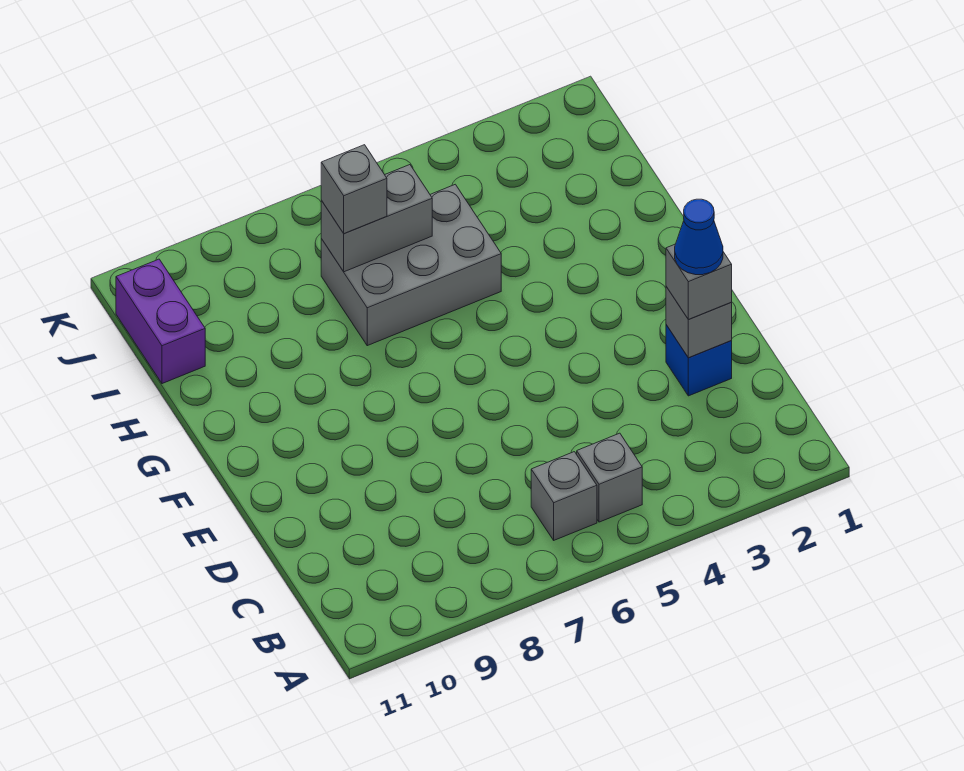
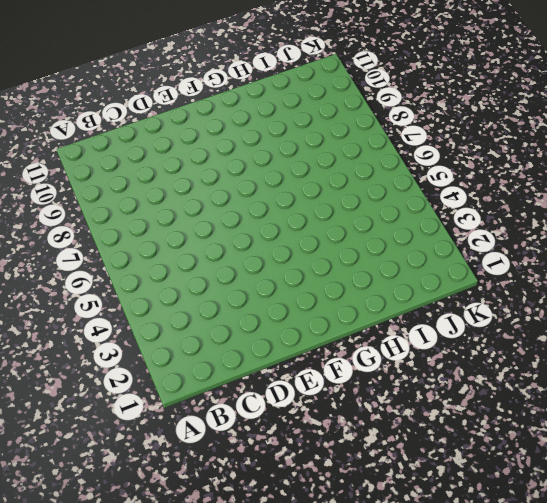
none -> grey brick B5 level 1
none -> grey brick B6 level 1

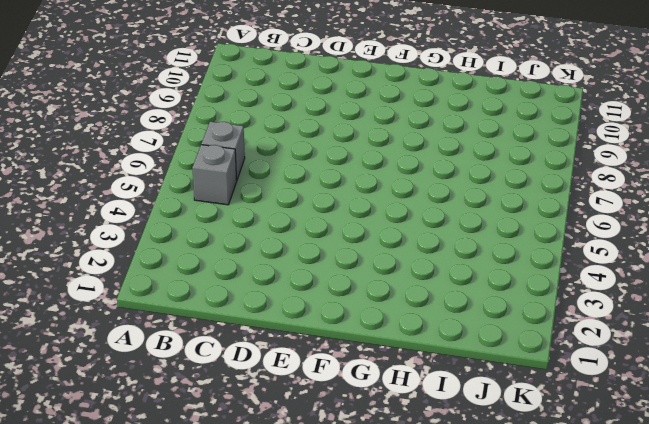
none -> blue brick D2 level 1
none -> grey brick H5:I7 level 1

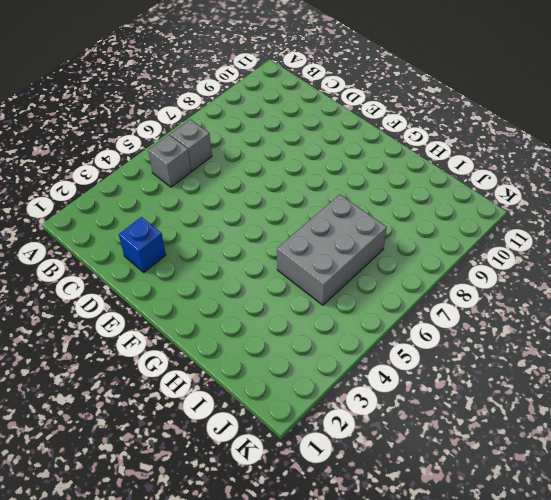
none -> purple brick I11:J11 level 1
none -> grey brick D2 level 2

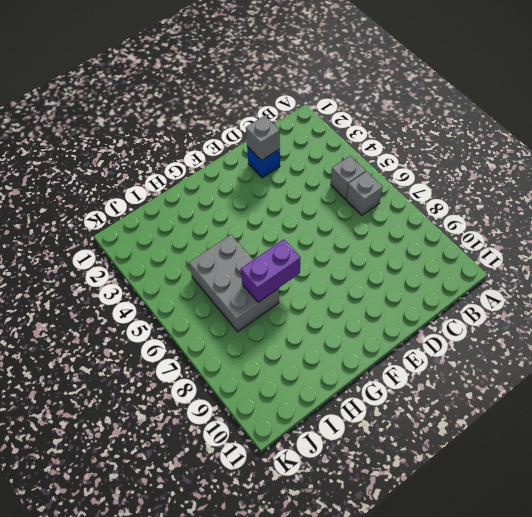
purple brick G7:H7 level 2 -> purple brick I11:J11 level 1
none -> grey brick I6:I7 level 2
none -> grey brick D2 level 3

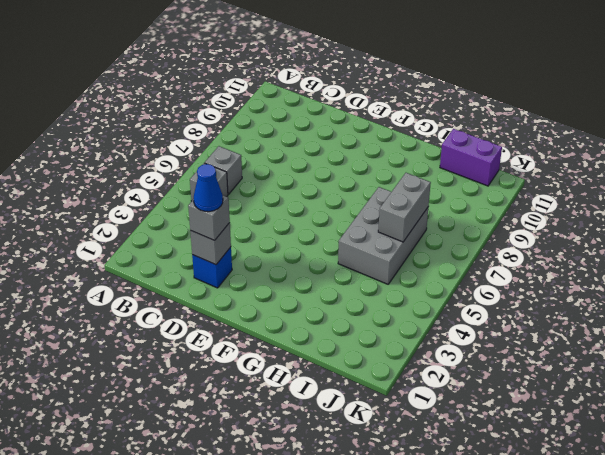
none -> grey brick I7 level 3

